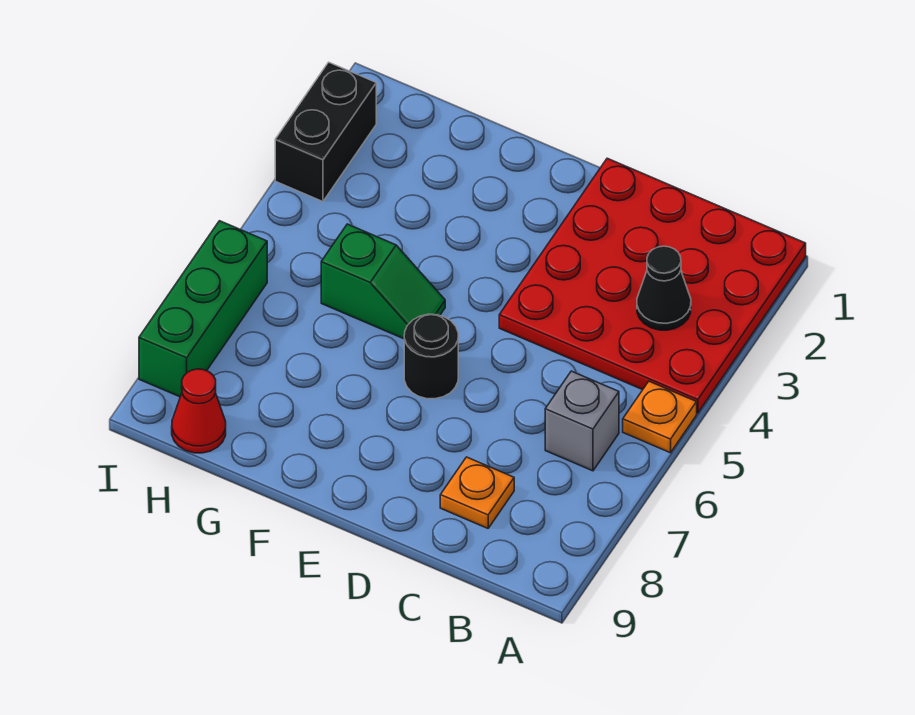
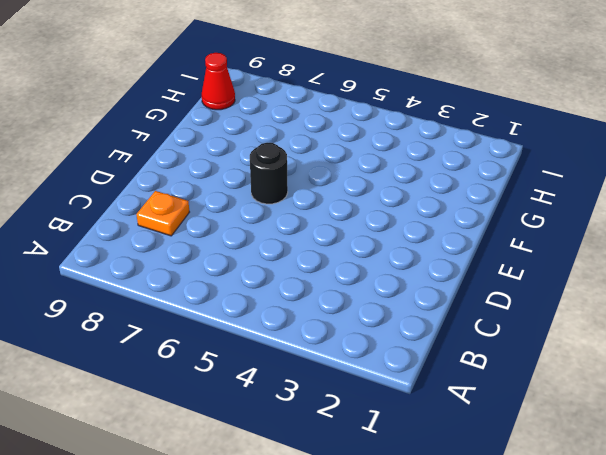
none -> red plate A1:D4 level 1
none -> orange plate A5 level 1

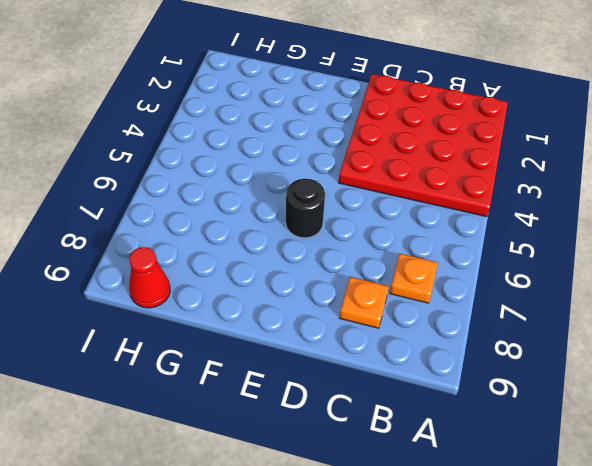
orange plate B7 level 1 -> orange plate A5 level 1
none -> grey brick B6 level 1
none -> green slope F5:G5 level 1 top G

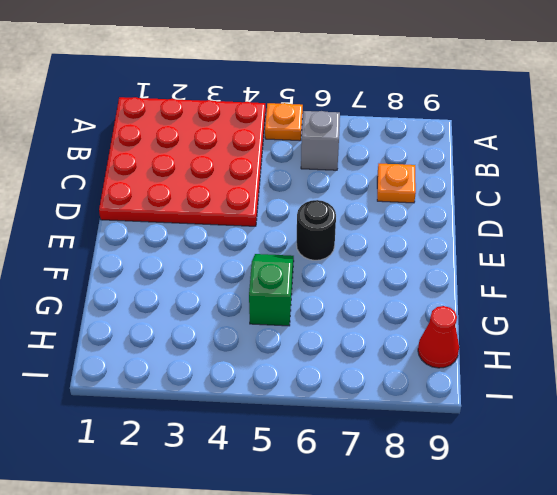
none -> black brick I2:I3 level 1
none -> green brick I6:I8 level 1

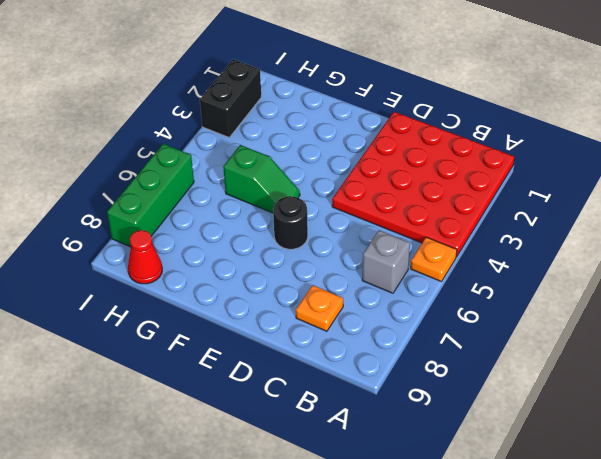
none -> black cone B3 level 2

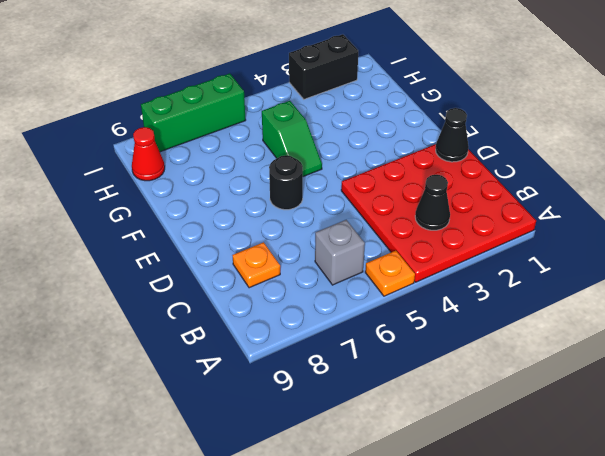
black cone D1 level 2 -> none

